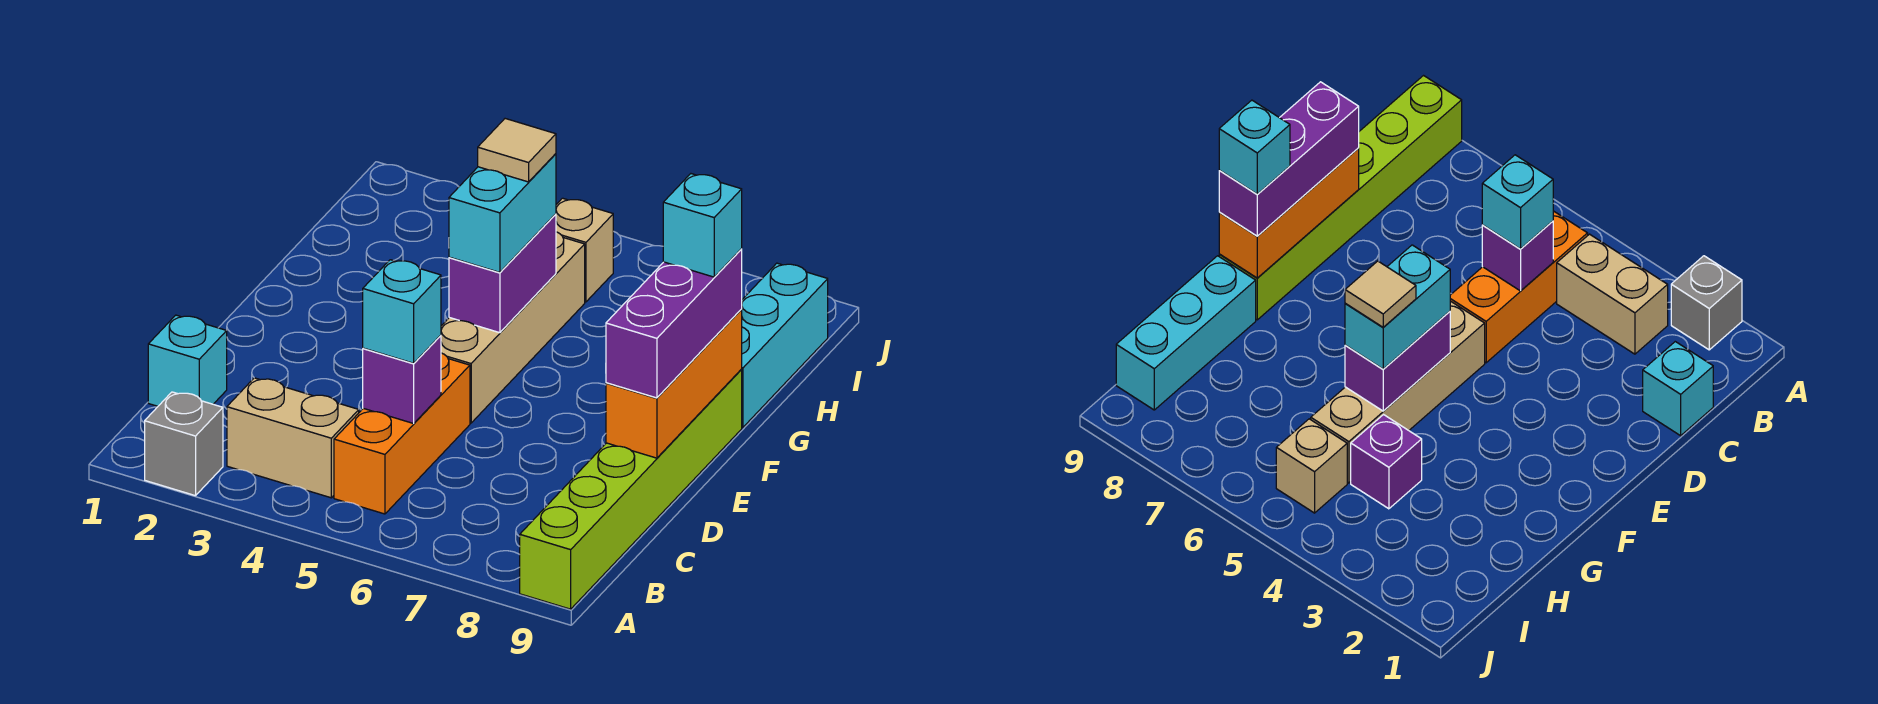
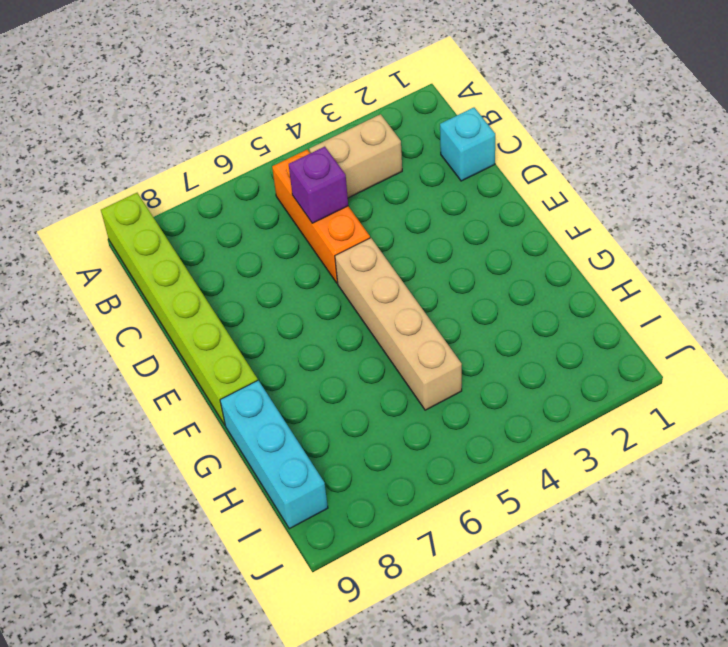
none -> grey brick A2 level 1
none -> purple brick H4 level 1
none -> tan brick I5 level 1

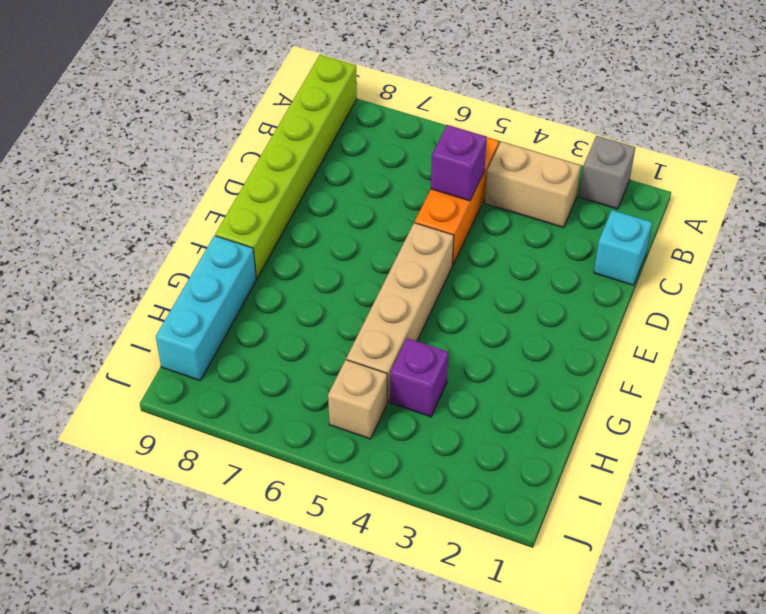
none -> orange brick D9:F9 level 2
none -> purple brick F5:G5 level 2
none -> cyan brick C5 level 3

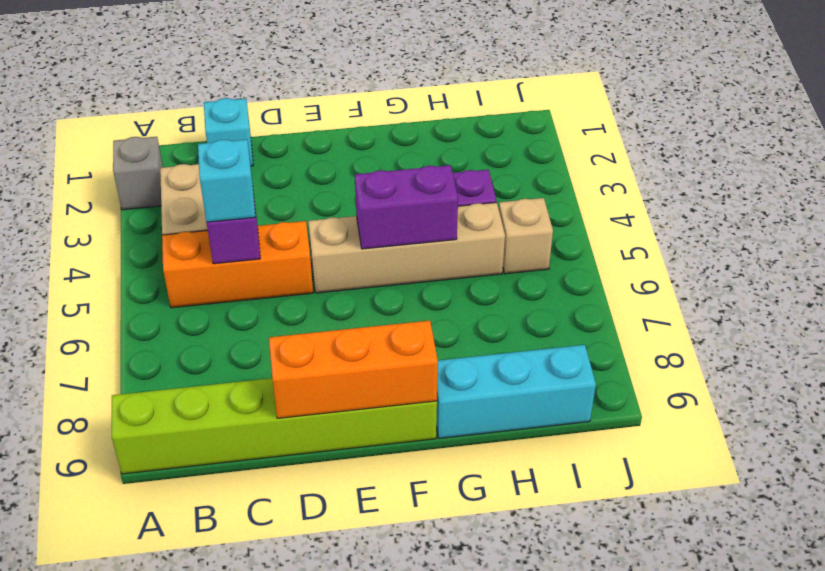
none -> purple brick D9:F9 level 3
none -> cyan brick F5:G5 level 3
none -> cyan brick F9 level 4

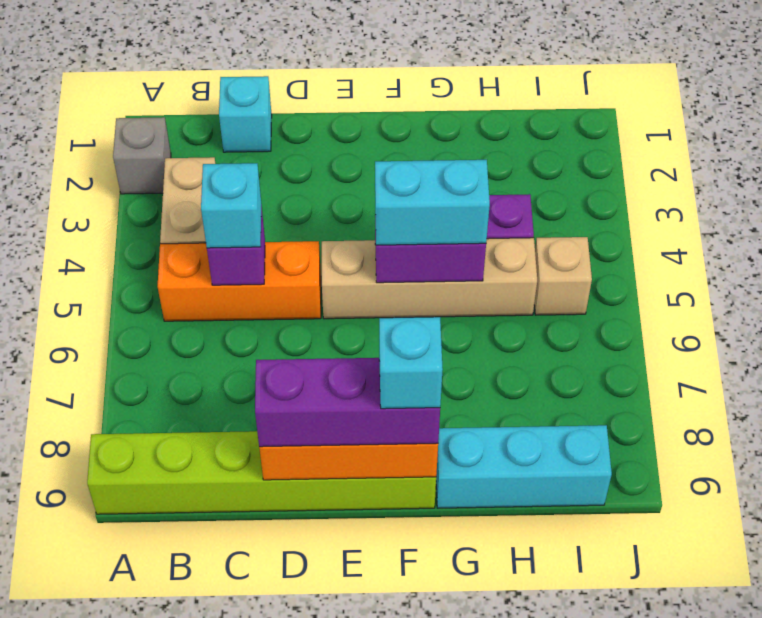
none -> tan tile G5 level 4

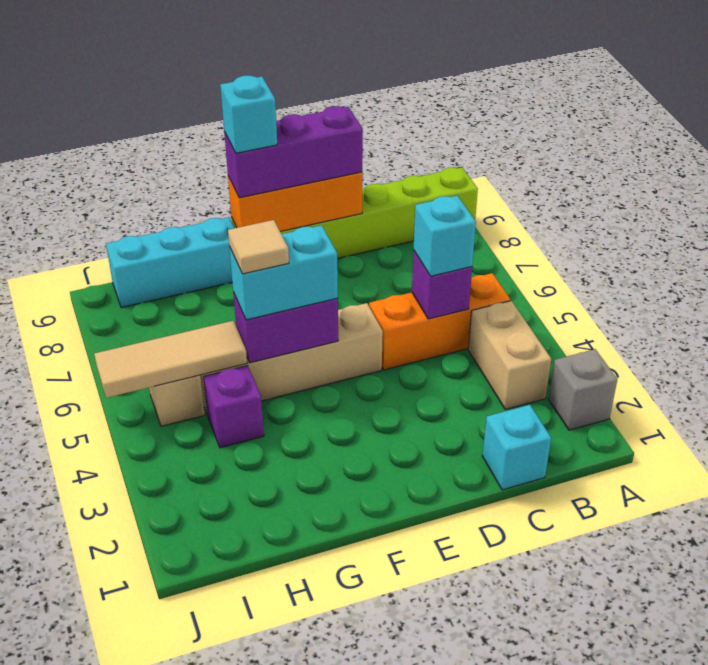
tan tile H5:J5 level 2 -> none

